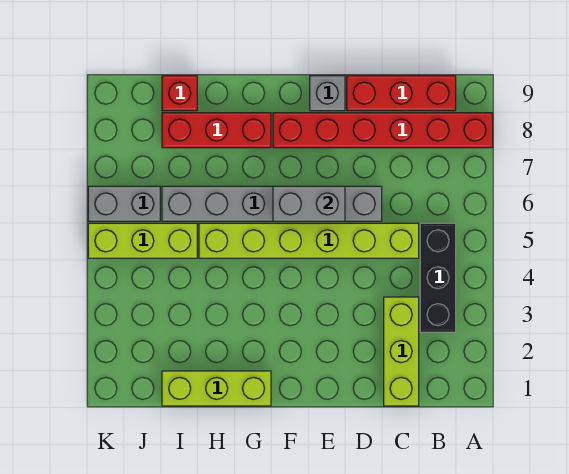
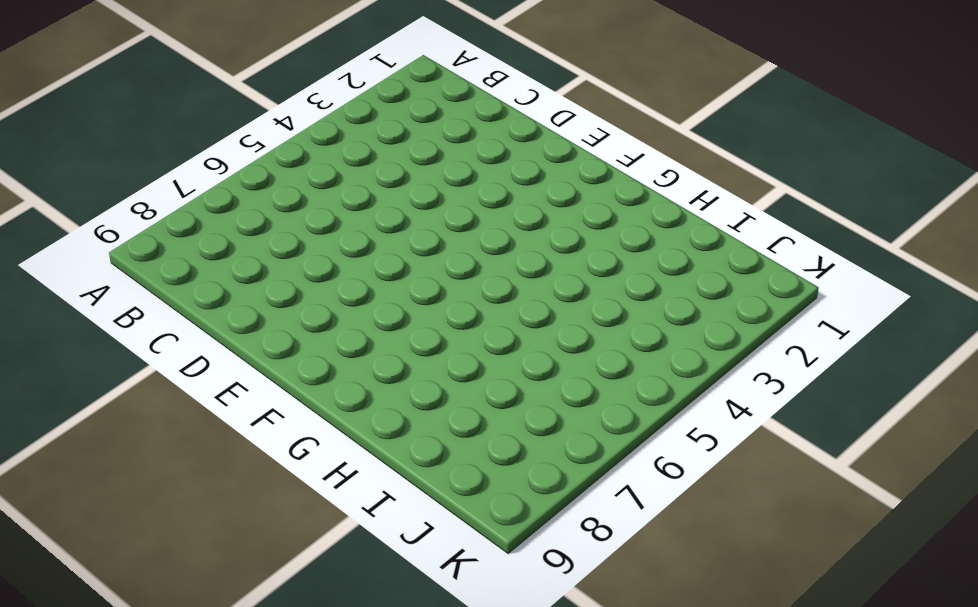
none -> red brick A8:F8 level 1
none -> black brick B3:B5 level 1
none -> red brick B9:D9 level 1

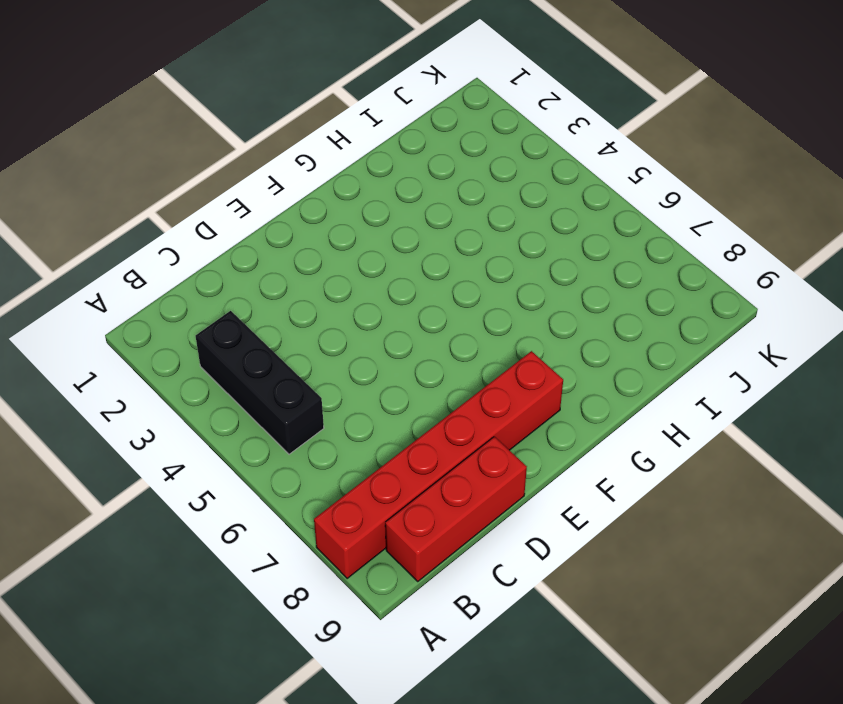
none -> lime brick C1:C3 level 1
none -> lime brick C5:H5 level 1
none -> grey brick D6:I6 level 1

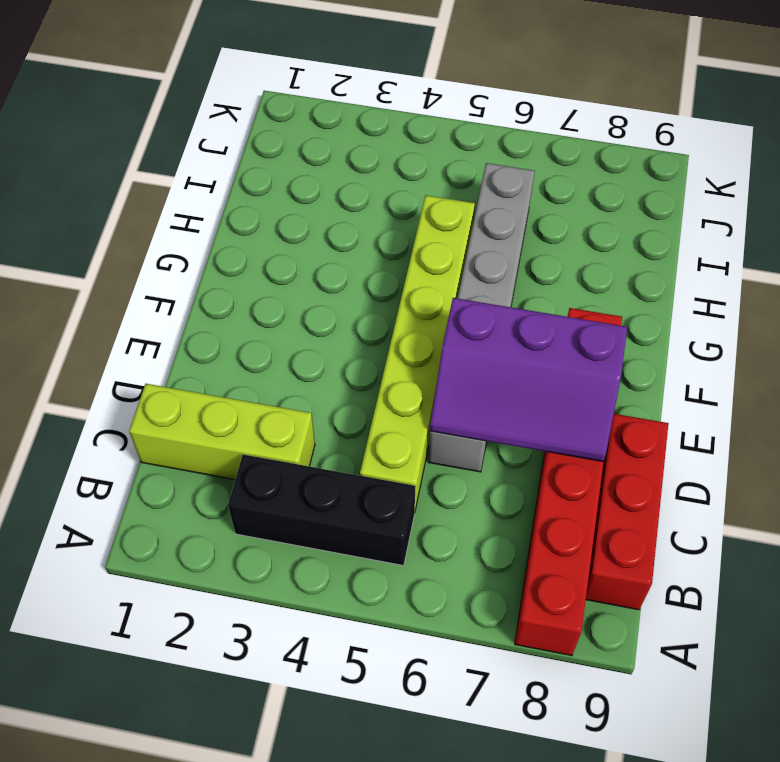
purple slope D6:E8 level 2 top E -> grey brick E6:F6 level 2
none -> grey brick E9 level 1
none -> lime brick G1:I1 level 1
none -> red brick G8:I8 level 1

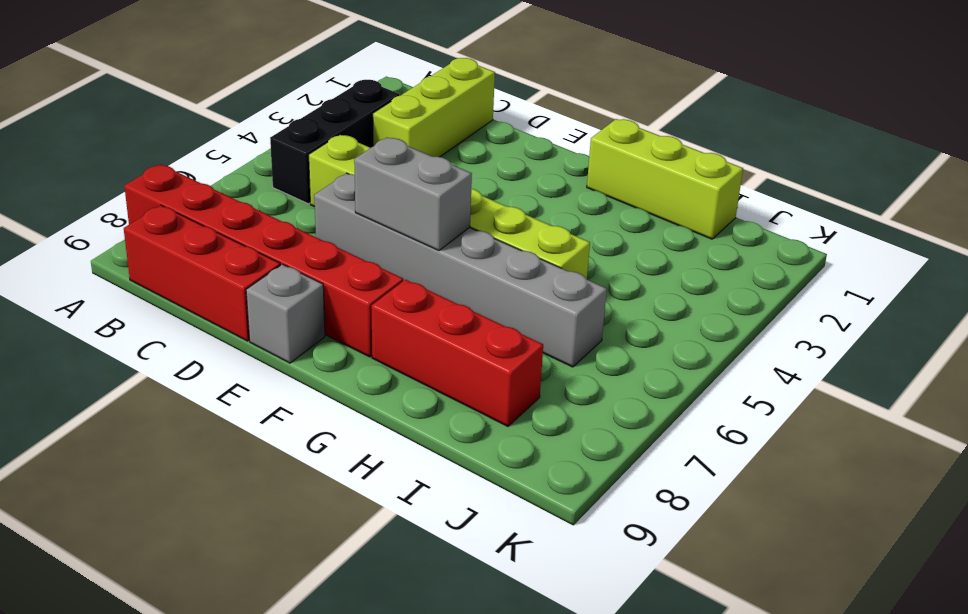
none -> lime brick I5:K5 level 1
none -> red brick I9 level 1
none -> grey brick J6:K6 level 1

